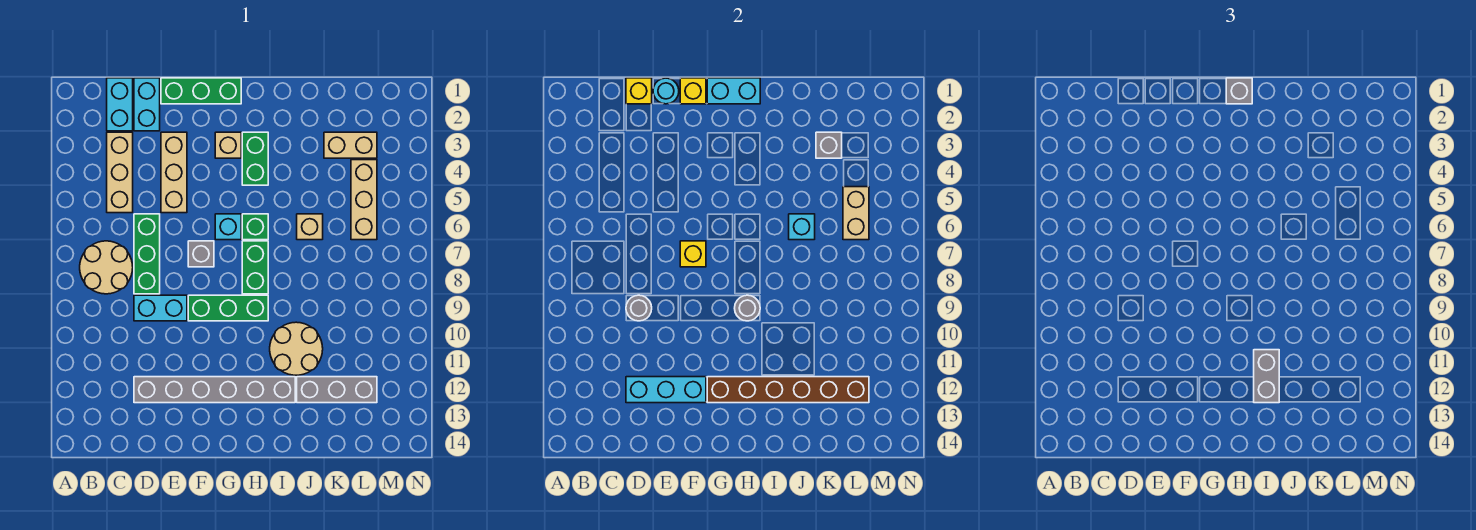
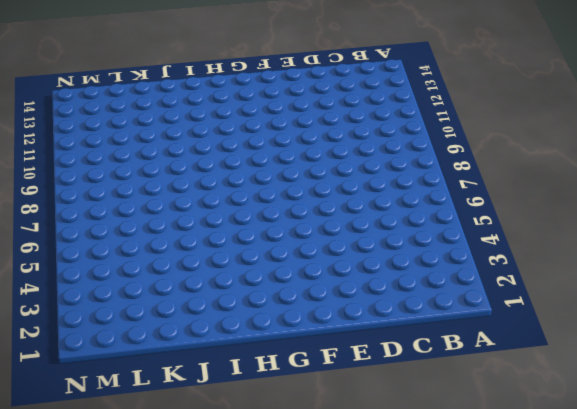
none -> tan round brick B7:C8 level 1
none -> cyan brick C1:C2 level 1
none -> tan brick C3:C5 level 1
none -> cyan brick D1:D2 level 1

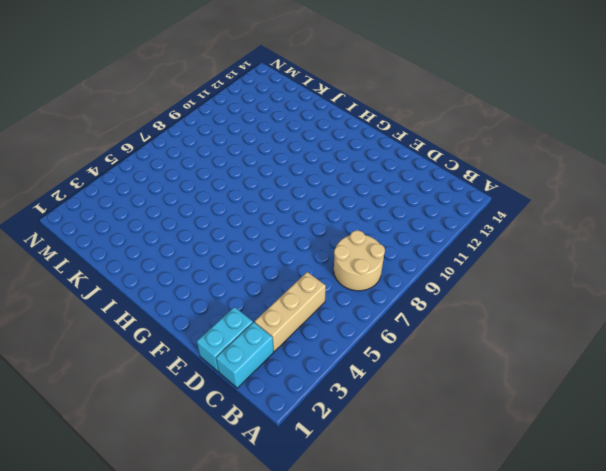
none -> green brick D6:D8 level 1
none -> cyan brick D9:E9 level 1
none -> grey brick D12:I12 level 1
none -> green brick E1:G1 level 1

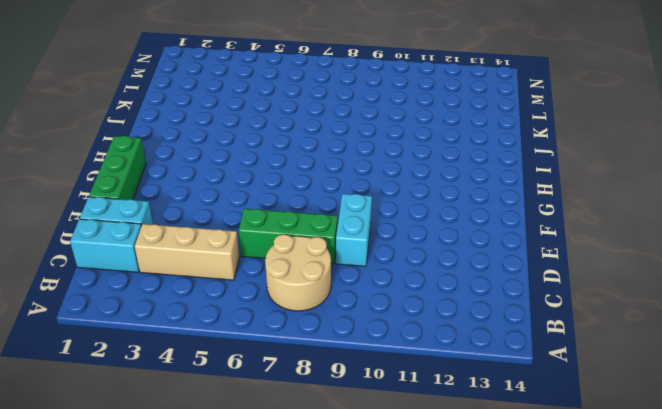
none -> grey brick D12:I12 level 1
none -> tan brick E3:E5 level 1
none -> grey brick F7 level 1
none -> green brick F9:H9 level 1

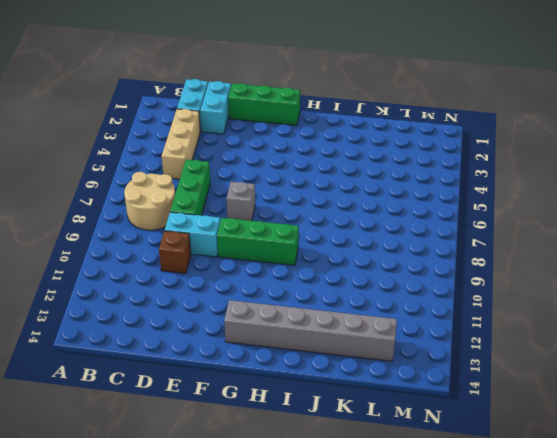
brown brick D10 level 1 -> none
grey brick G13:L13 level 1 -> grey brick D12:I12 level 1
none -> tan brick E3:E5 level 1
none -> tan brick G3 level 1
none -> cyan brick G6 level 1
none -> green brick H3:H4 level 1

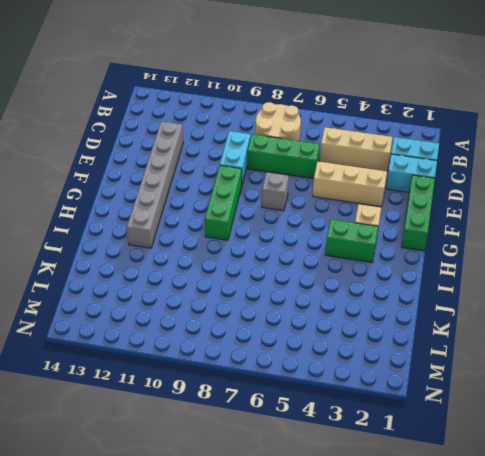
none -> cyan brick G6 level 1
none -> green brick H6 level 1
none -> green brick H7:H8 level 1
none -> tan round brick I10:J11 level 1

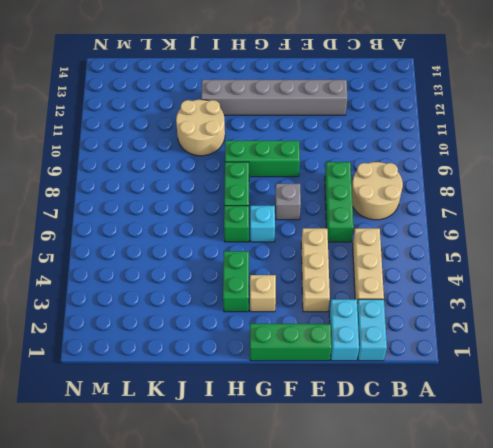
none -> cyan brick D9:E9 level 1
none -> tan brick J6 level 1
none -> grey brick J12:L12 level 1
none -> tan brick K3:L3 level 1

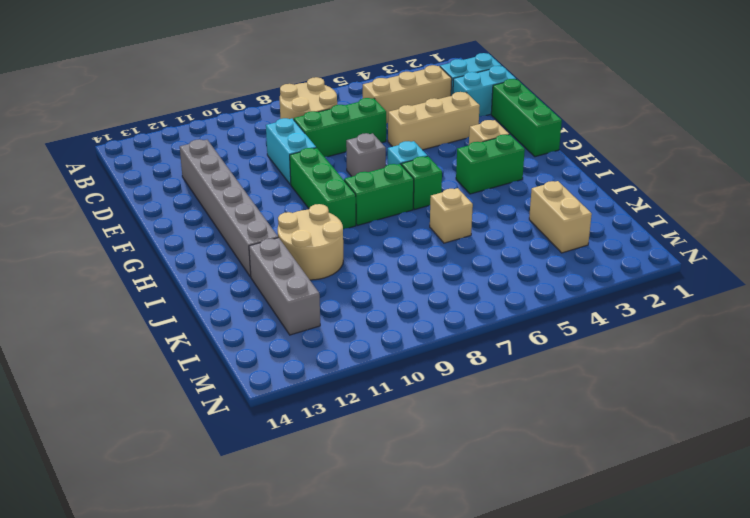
none -> tan brick L4:L6 level 1
none -> yellow brick D1 level 2
none -> grey round brick D9 level 2
none -> cyan brick D12:F12 level 2

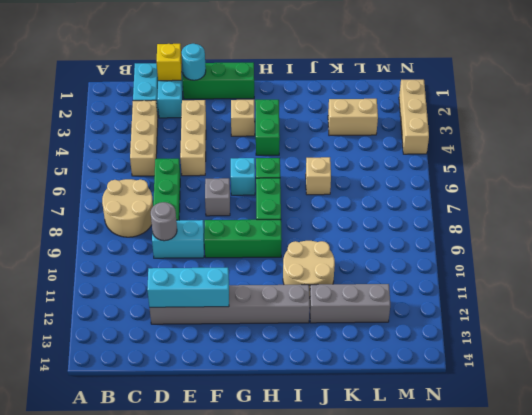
tan brick N2:N4 level 1 -> tan brick L4:L6 level 1
none -> yellow brick F1 level 2
none -> yellow brick F7 level 2
none -> cyan brick G1:H1 level 2
none -> brown brick G12:L12 level 2

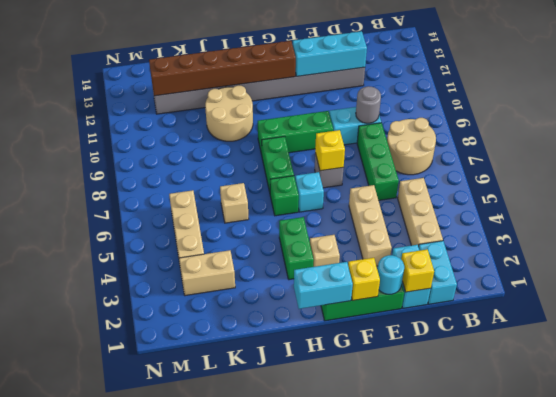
none -> grey round brick H9 level 2
none -> cyan brick J6 level 2
none -> grey brick K3 level 2
none -> tan brick L5:L6 level 2

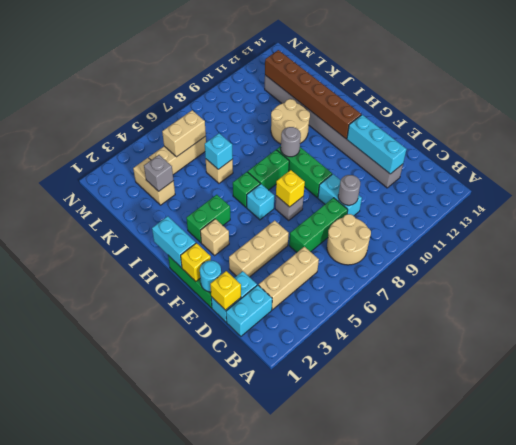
none -> grey brick H1 level 3
none -> grey brick I11:I12 level 3

